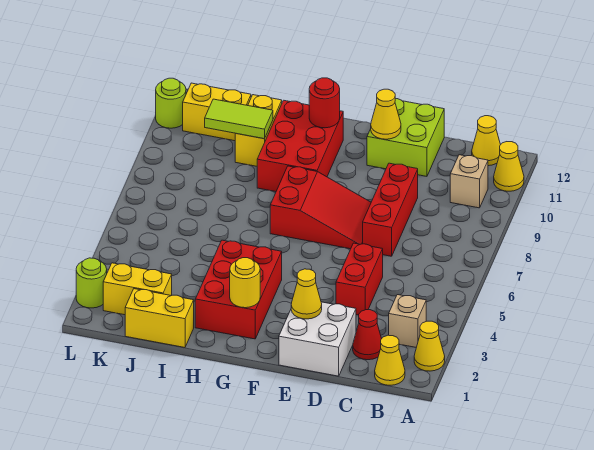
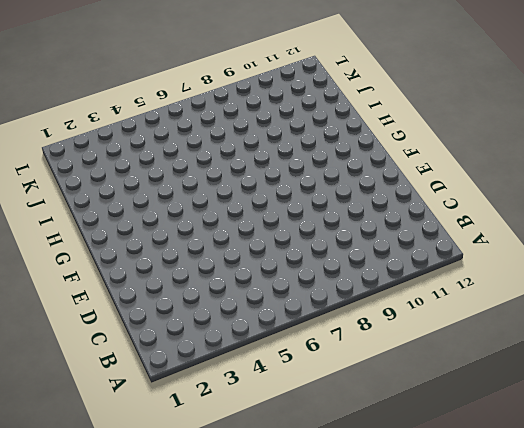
none -> yellow cone A2 level 1
none -> yellow cone A11 level 1
none -> yellow cone B1 level 1

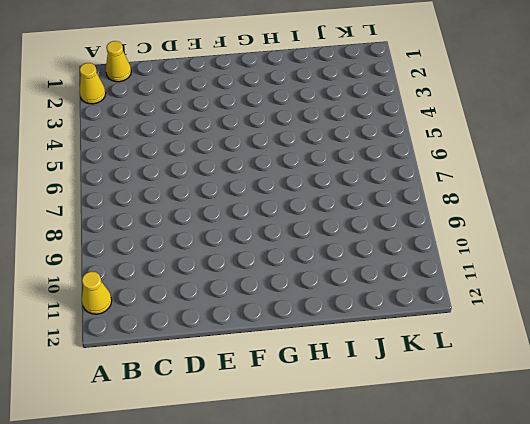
none -> tan brick B3 level 1
none -> tan brick B10 level 1
none -> yellow cone B12 level 1

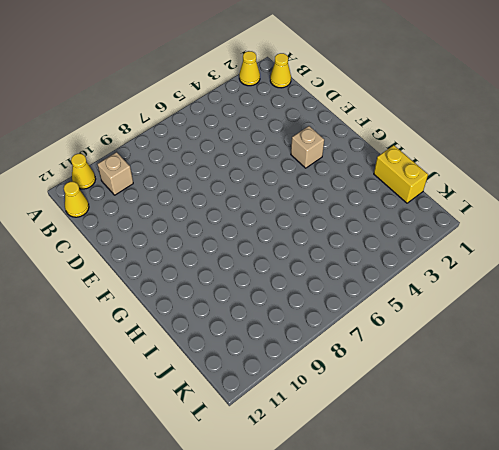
tan brick F3 level 1 -> tan brick B3 level 1
none -> red cone C2 level 1
none -> white brick D1:E2 level 1
none -> red brick D4:D5 level 1

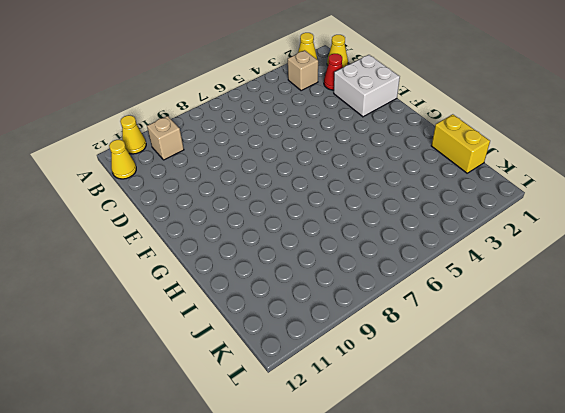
none -> red brick D4:D5 level 1
none -> red brick D7:D9 level 1
none -> lime brick D11:E12 level 1

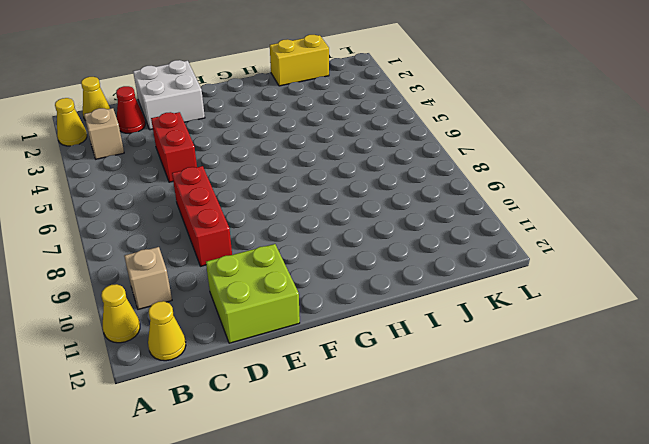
none -> red slope E7:G8 level 1 top G
none -> red brick G2:H4 level 1
none -> red brick G9:H11 level 1

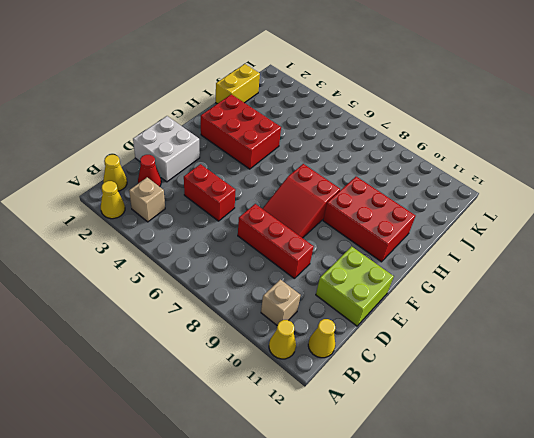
none -> yellow brick I10:I11 level 1
none -> yellow brick J2:K2 level 1
none -> yellow brick J11:K11 level 1

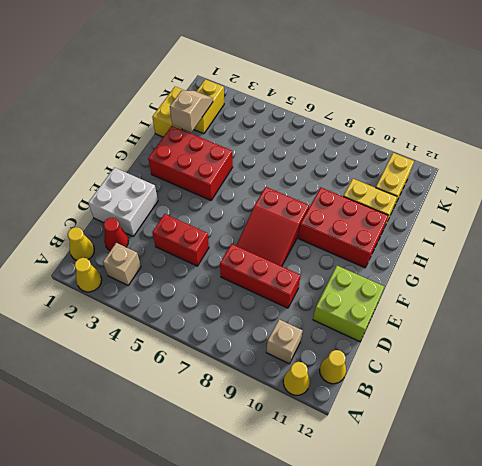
tan slope I2:J2 level 2 top I -> none
none -> lime round brick L2 level 1
none -> lime round brick L11 level 1
none -> yellow cone E2 level 2

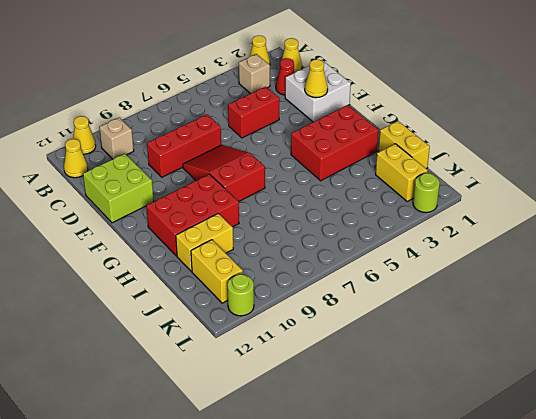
none -> yellow cone E11 level 2
none -> yellow round brick G2 level 2
none -> red round brick G11 level 2

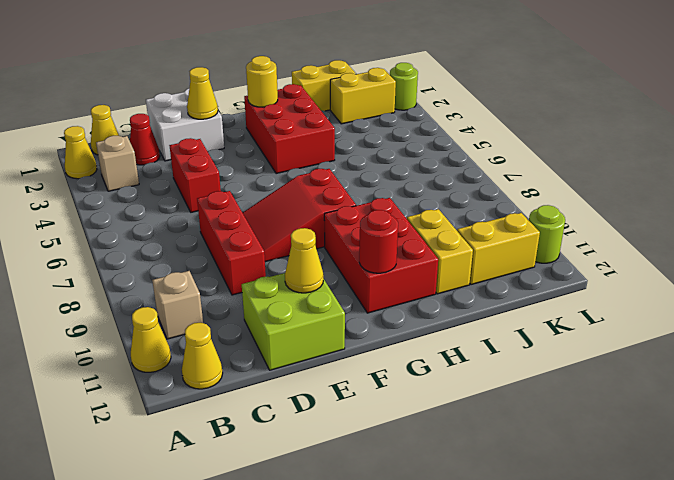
none -> lime tile I10:J10 level 2

